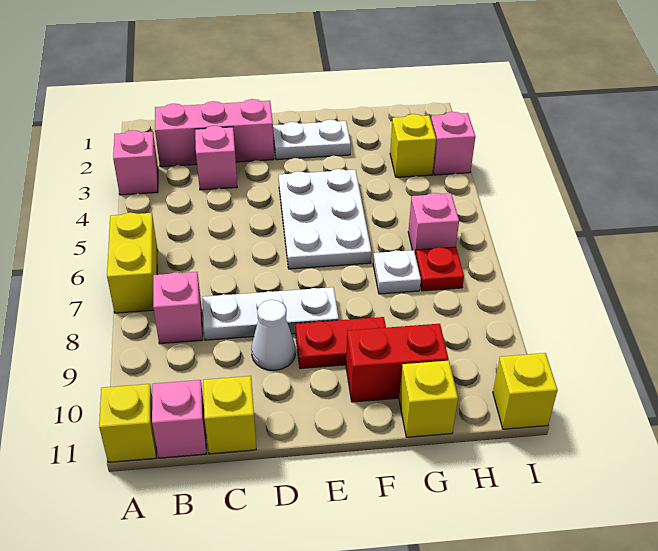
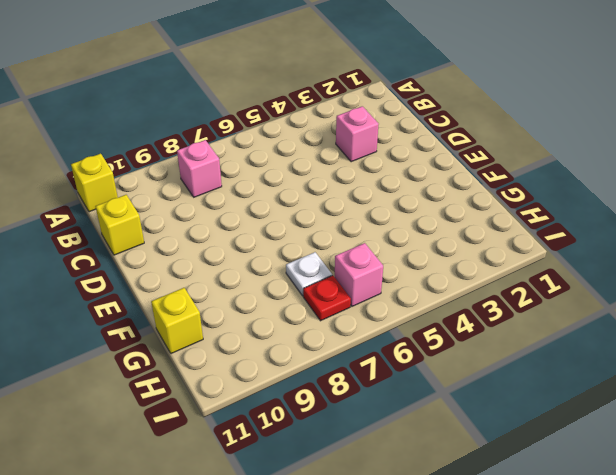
none -> pink brick A3 level 1
none -> yellow brick A6:A7 level 1
none -> pink brick B2:D2 level 1

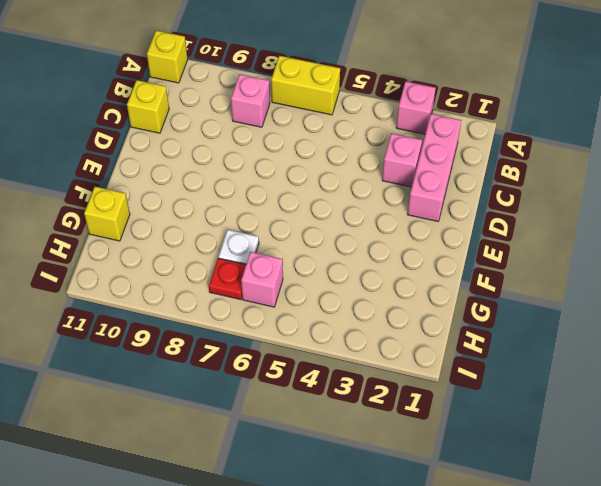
none -> pink brick B11 level 1
none -> white plate C8:E8 level 1
none -> white cone D9 level 1

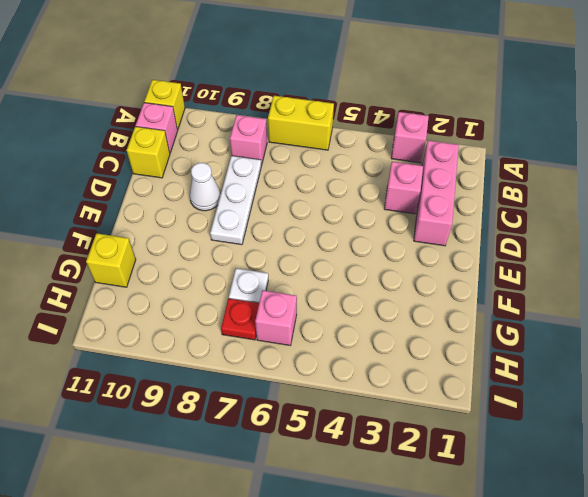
none -> white plate E2:F2 level 1
none -> white plate E4:F6 level 1
none -> red plate E9:F9 level 1

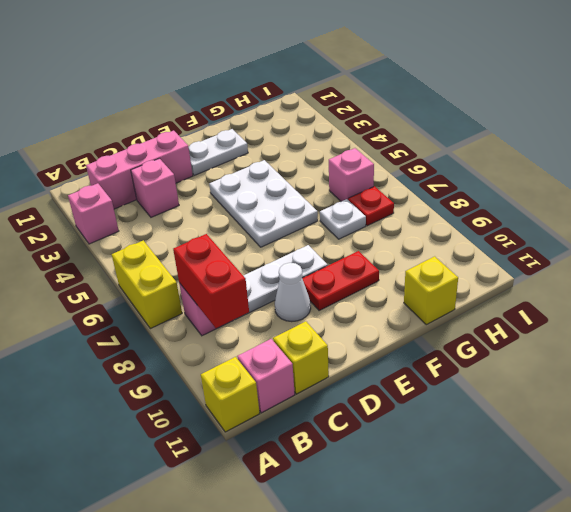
red brick B8:B9 level 2 -> red brick F10:G10 level 1
none -> yellow brick H3 level 1
none -> pink brick I3 level 1
none -> yellow brick I11 level 1

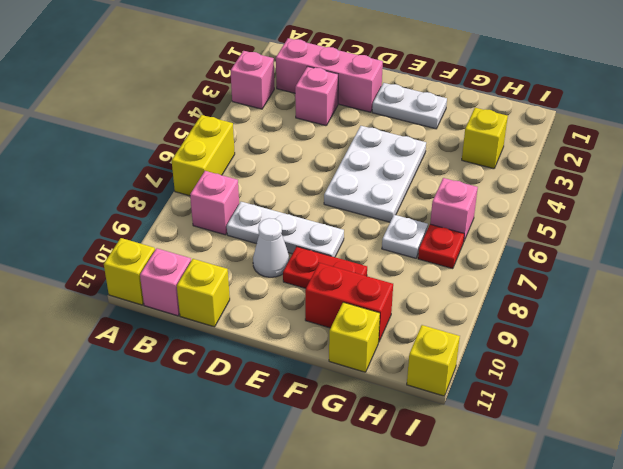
none -> pink brick I3 level 1

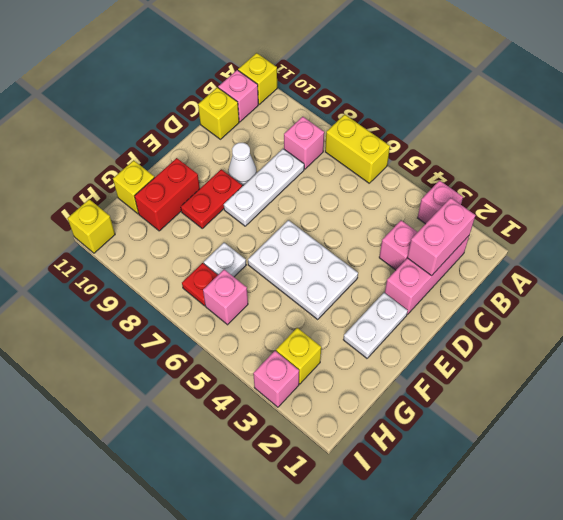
pink brick B2:C2 level 2 -> none

